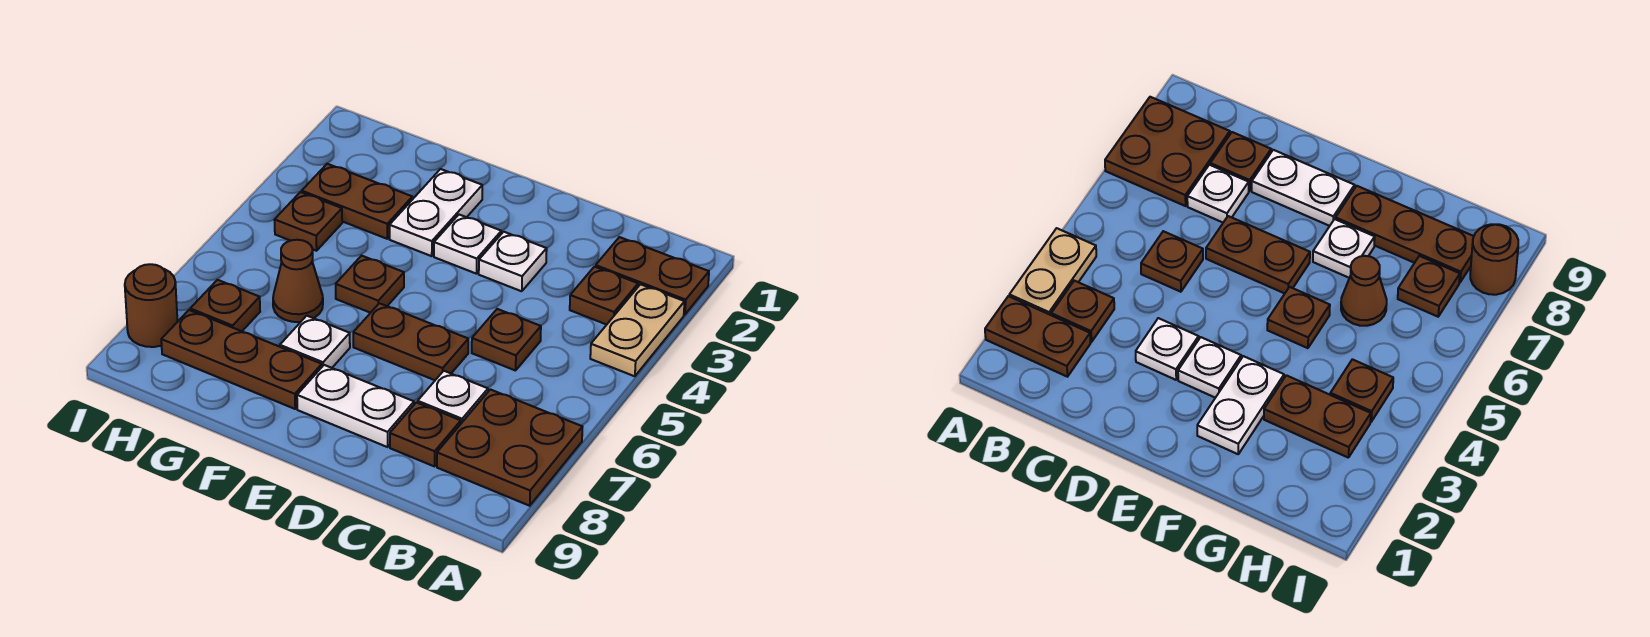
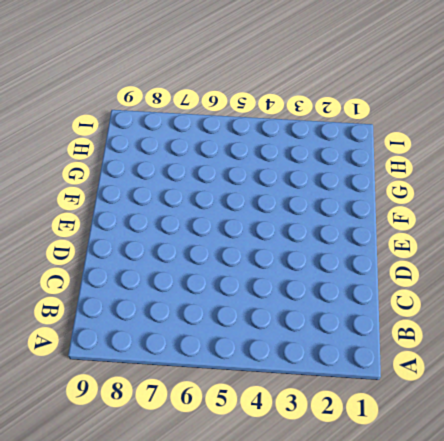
none -> brown plate A2:B2 level 1
none -> tan plate A3:A4 level 1
none -> brown plate A7:B8 level 1

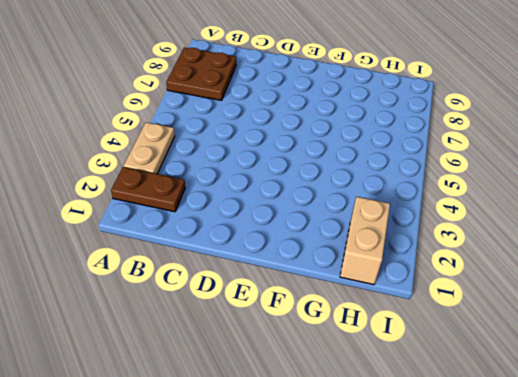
tan brick H1:H2 level 1 -> none
none -> brown plate B3 level 1
none -> brown plate C5 level 1
none -> white plate C7 level 1

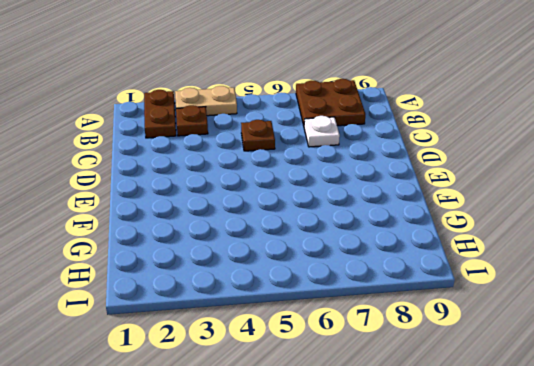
none -> brown plate C8 level 1
none -> white plate D3 level 1
none -> brown plate D6:E6 level 1

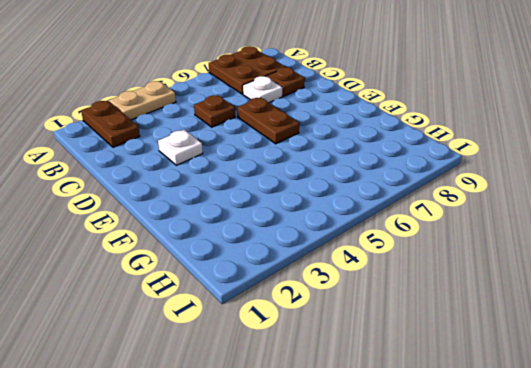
none -> brown plate B3 level 1
none -> white plate D8:E8 level 1
none -> white plate E3 level 1

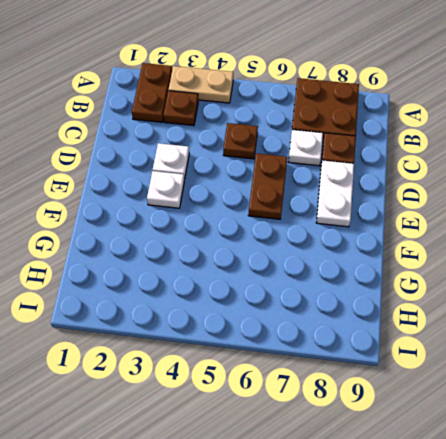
none -> white plate F2:F3 level 1
none -> brown plate F5 level 1
none -> white plate F7 level 1

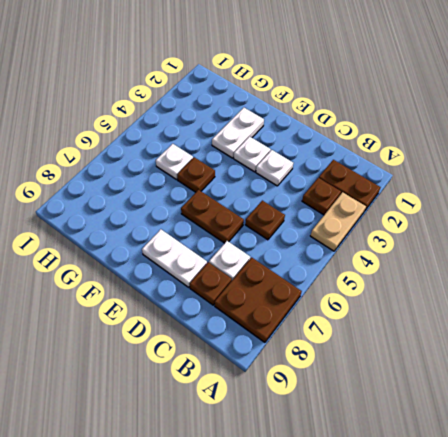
white plate G5 level 1 -> white plate F7 level 1
none -> brown plate F8:H8 level 1
none -> brown plate G3:H3 level 1
none -> brown cone G6 level 1

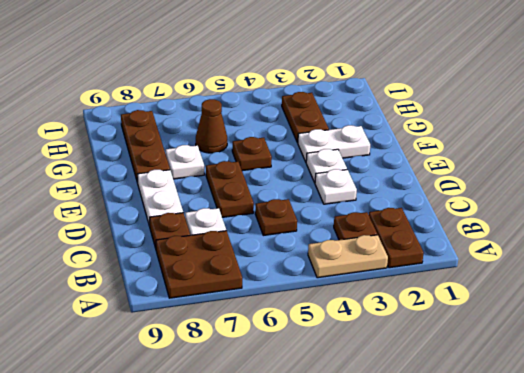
none -> brown plate H4 level 1
none -> brown plate H7 level 1
none -> brown round brick I8 level 1

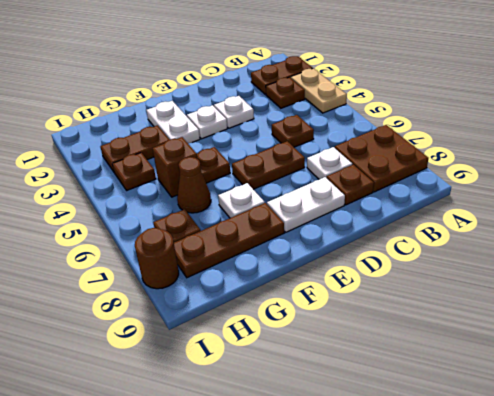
brown brick G5 level 1 -> none

